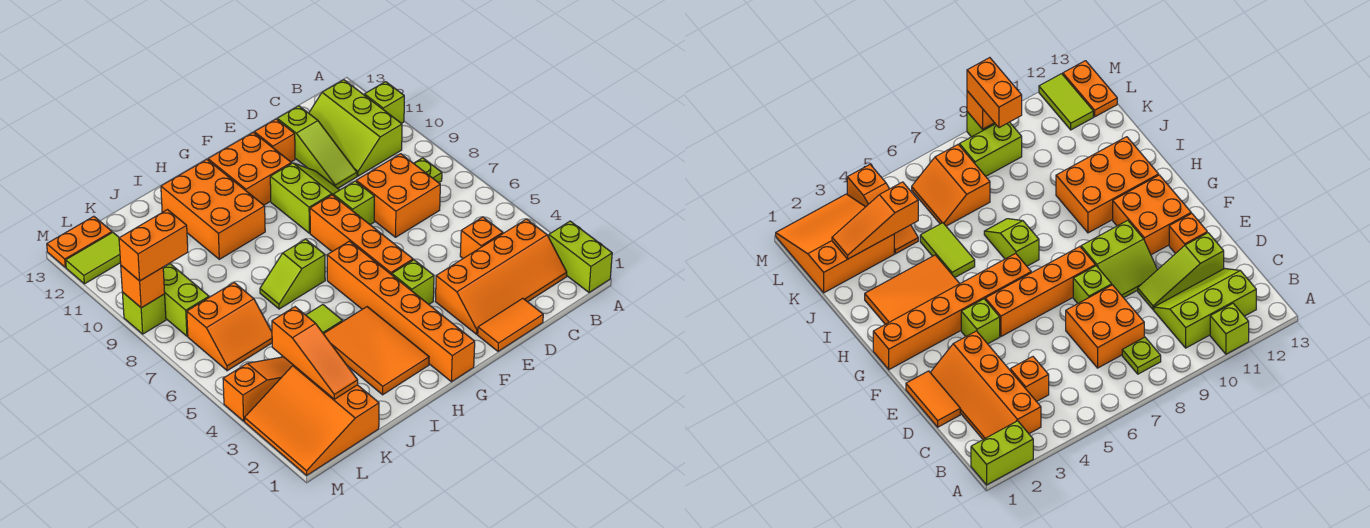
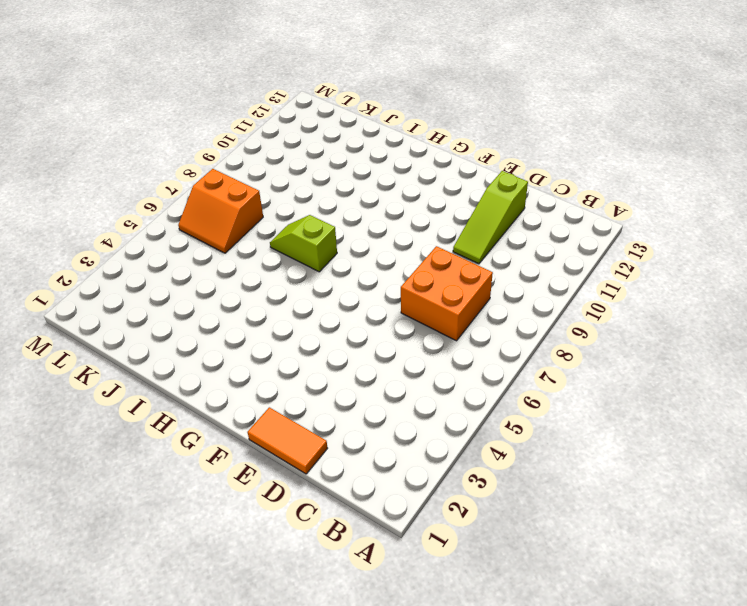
none -> lime brick A1:A2 level 1
none -> lime brick A11 level 1
none -> orange slope B2:E3 level 1 top 3
none -> lime plate B8 level 1

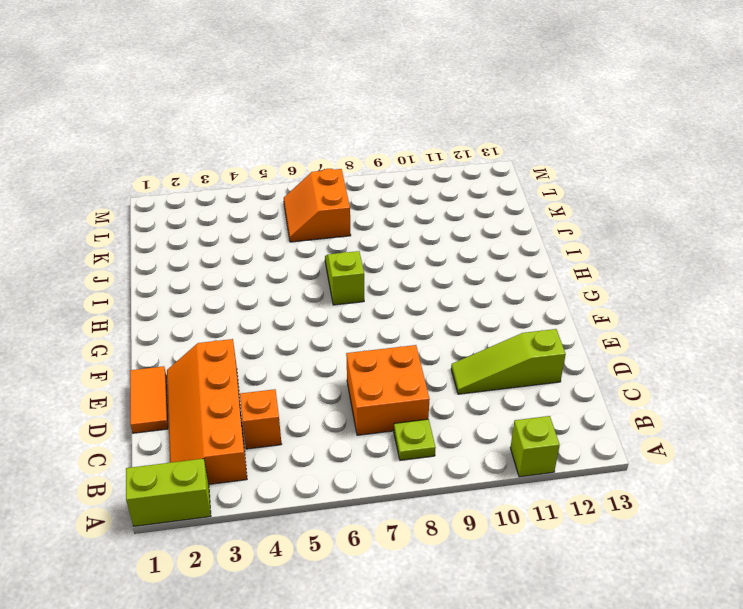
none -> lime slope B10:C12 level 1 top B
none -> lime brick E8 level 1
none -> lime slope E9:F10 level 1 top F
none -> orange brick E12 level 1

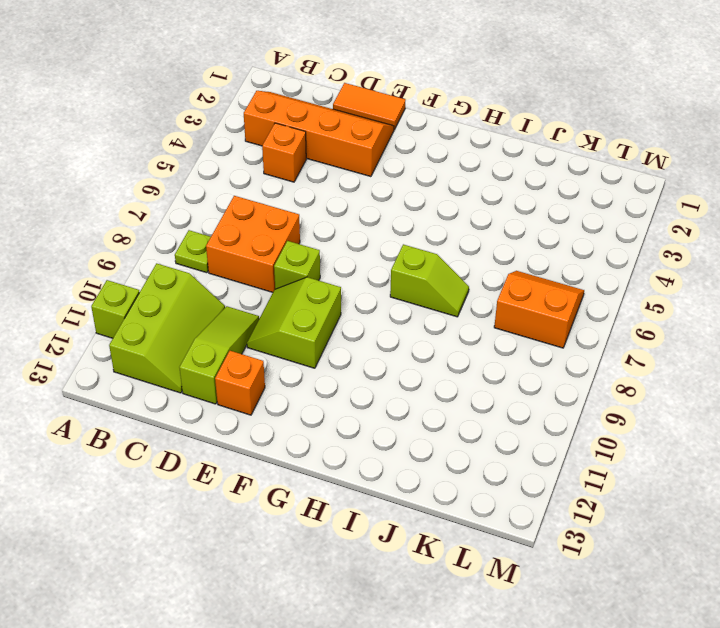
none -> lime brick A1:A2 level 1
none -> lime brick F4 level 1
none -> orange brick F5:F8 level 1
none -> orange brick F11:G12 level 1

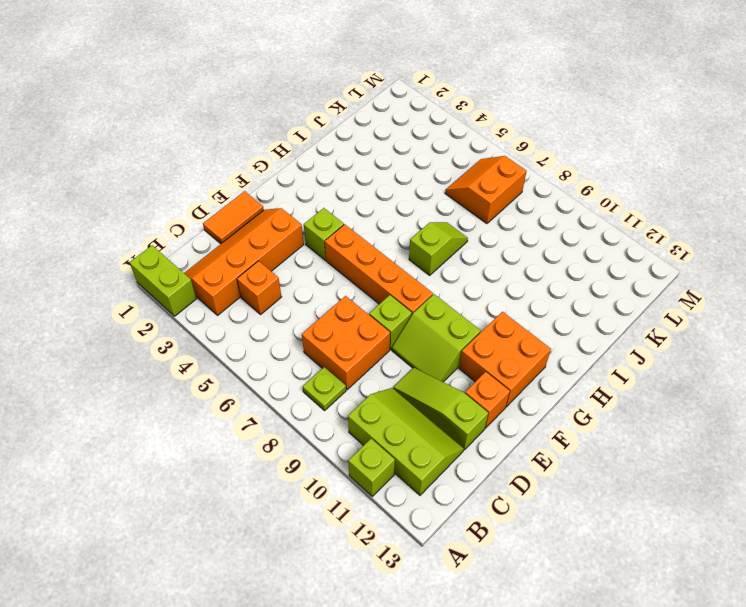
none -> orange brick G1:G6 level 1
none -> orange tile H2:I4 level 1
none -> orange brick H10:I12 level 1
none -> lime tile I5:J5 level 1

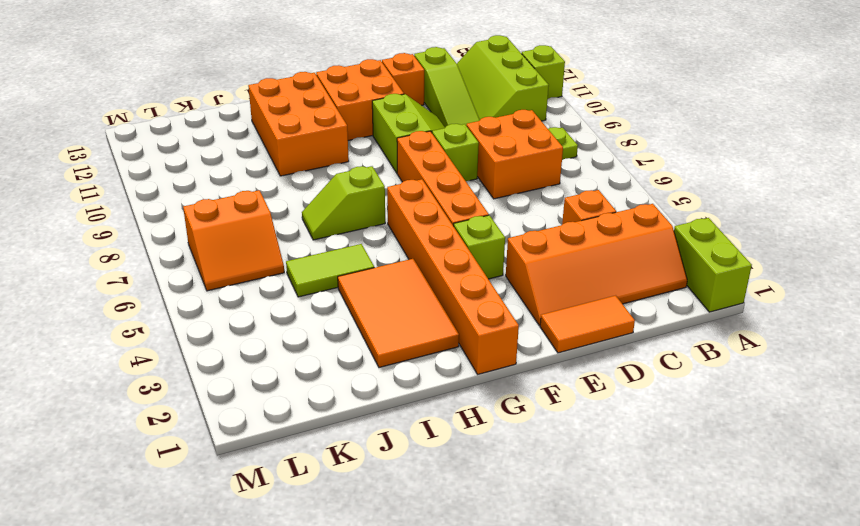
none -> orange slope K1:M3 level 1 top K
none -> orange slope K4:M4 level 1 top M
none -> lime brick L8:L9 level 1
none -> lime tile L12:M12 level 1

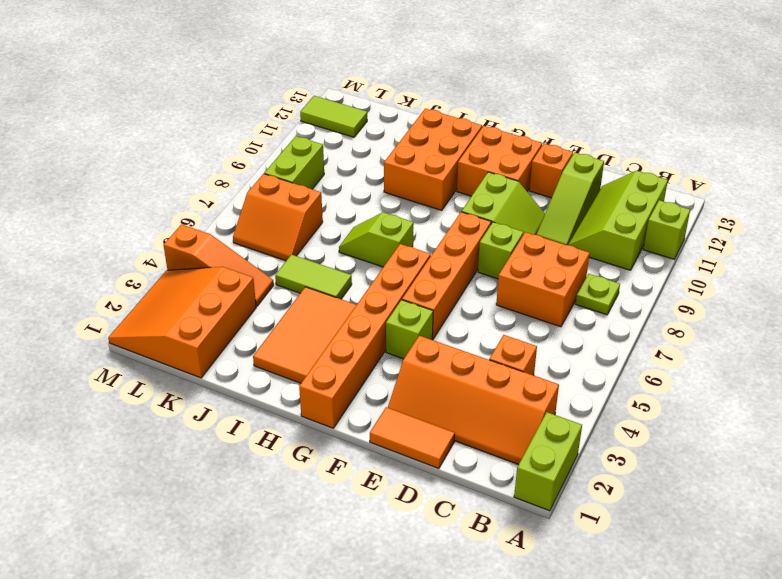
none -> orange plate L13:M13 level 1
none -> lime brick M9 level 1
none -> orange slope K2:K4 level 2 top 4
none -> orange brick M9 level 2

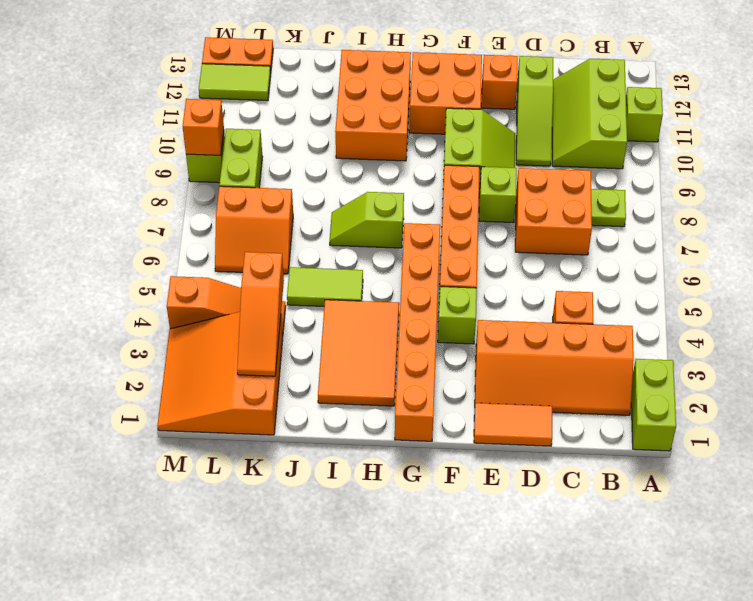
none -> orange brick L9:M9 level 3

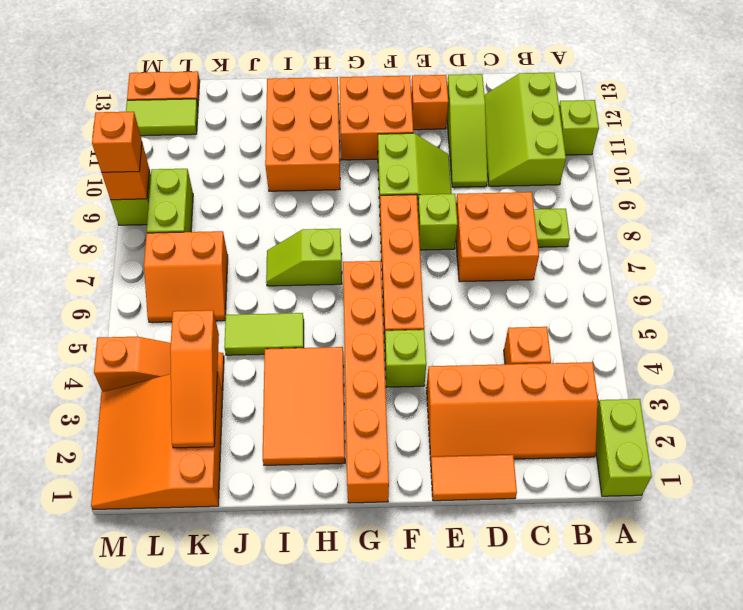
orange brick M9 level 3 -> orange brick L9:M9 level 3

